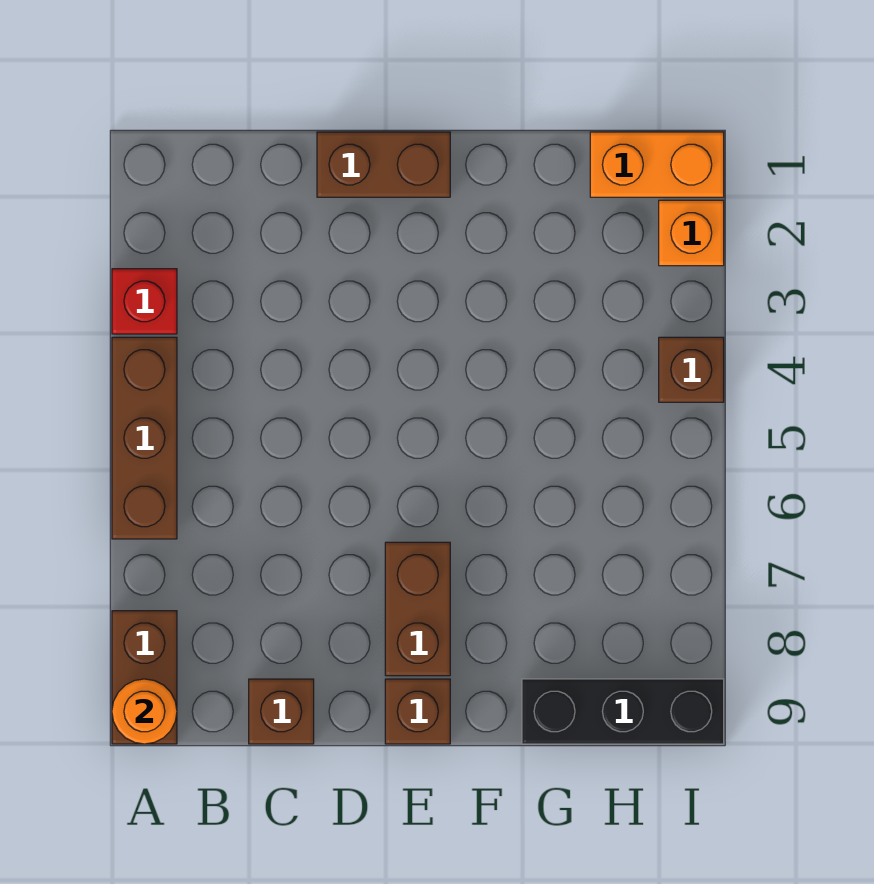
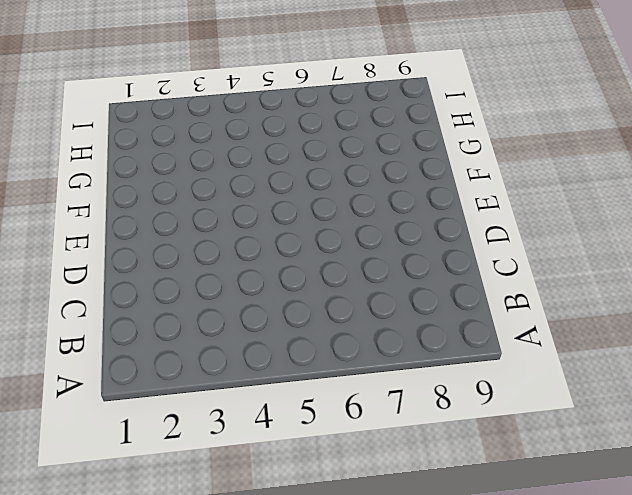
none -> red brick A3 level 1
none -> brown brick A4:A6 level 1
none -> brown brick A8:A9 level 1

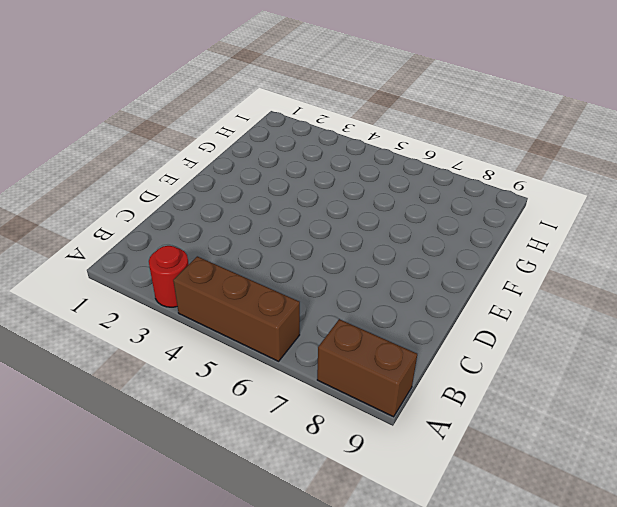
red round brick A3 level 1 -> red brick A3 level 1
none -> brown brick C9 level 1
none -> brown brick D1:E1 level 1
none -> brown brick E7:E8 level 1

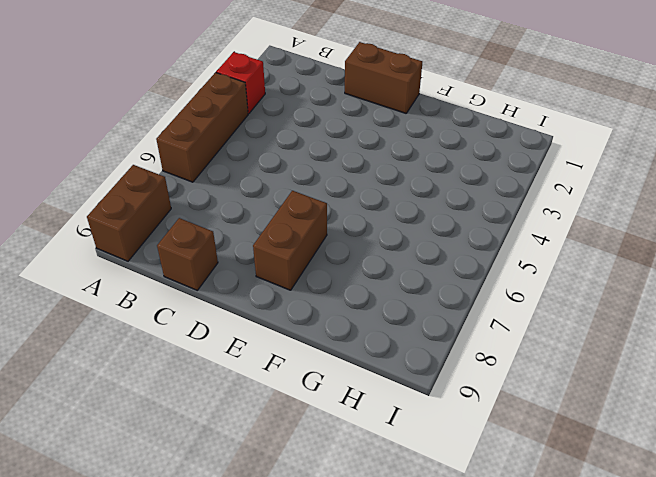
none -> brown brick E9 level 1
none -> black brick G9:I9 level 1
none -> orange brick H1:I1 level 1

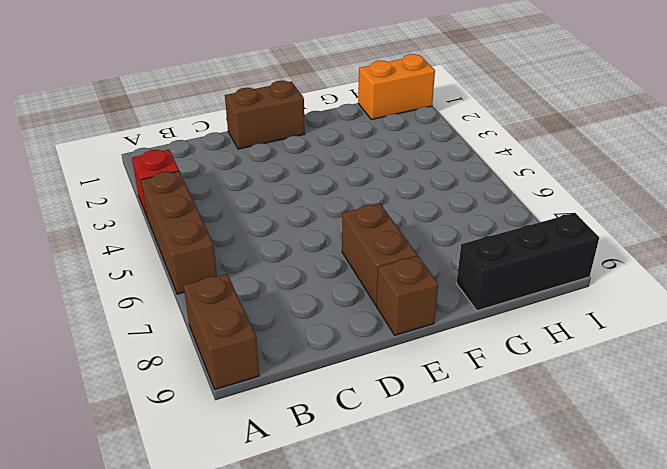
none -> brown brick C9 level 1
none -> orange brick I2 level 1
none -> brown brick I4 level 1

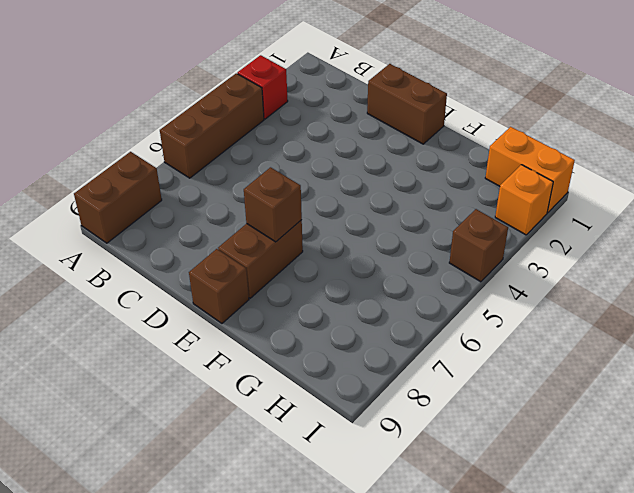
brown brick E7 level 2 -> brown brick C9 level 1
none -> black brick G9:I9 level 1
none -> orange round brick A9 level 2

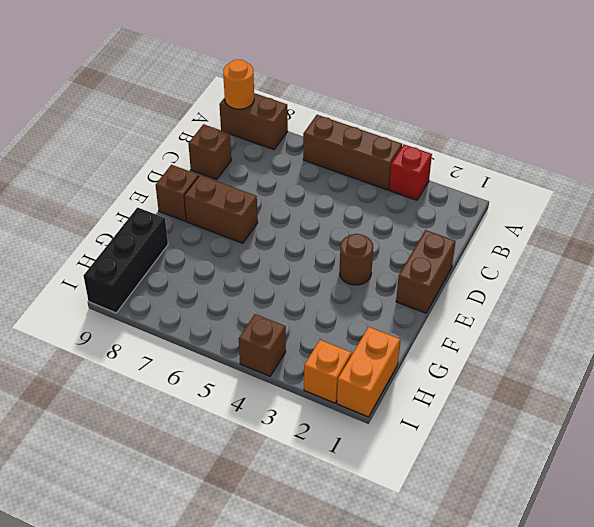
brown round brick E3 level 1 -> none

